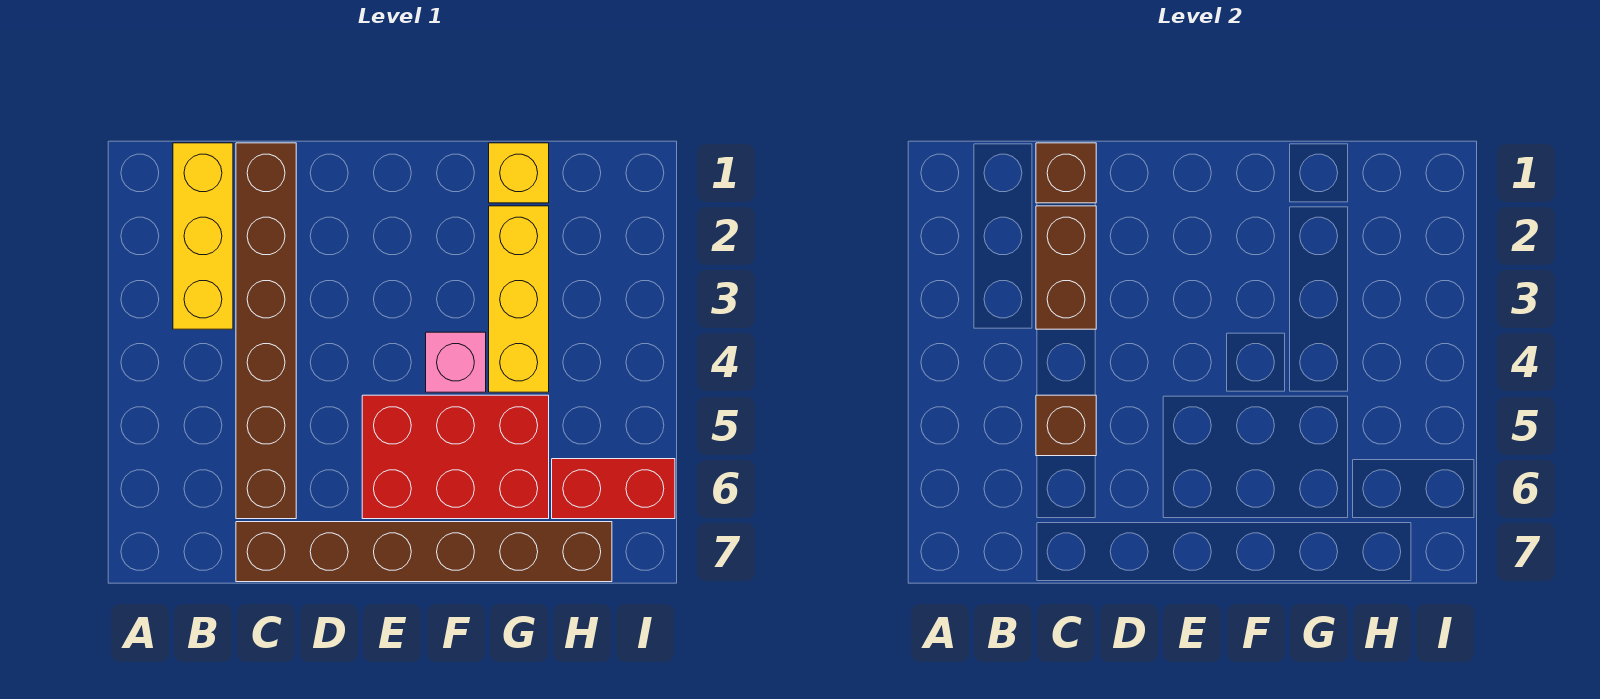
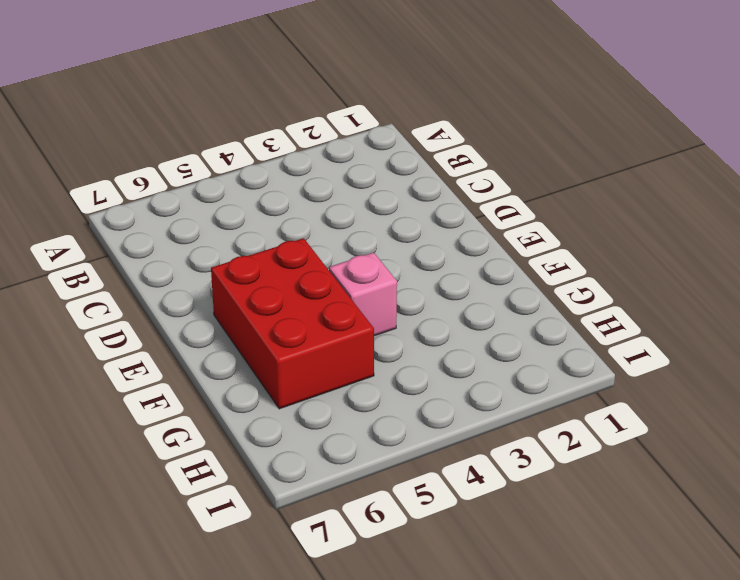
none -> yellow brick B1:B3 level 1
none -> brown brick C1:C6 level 1

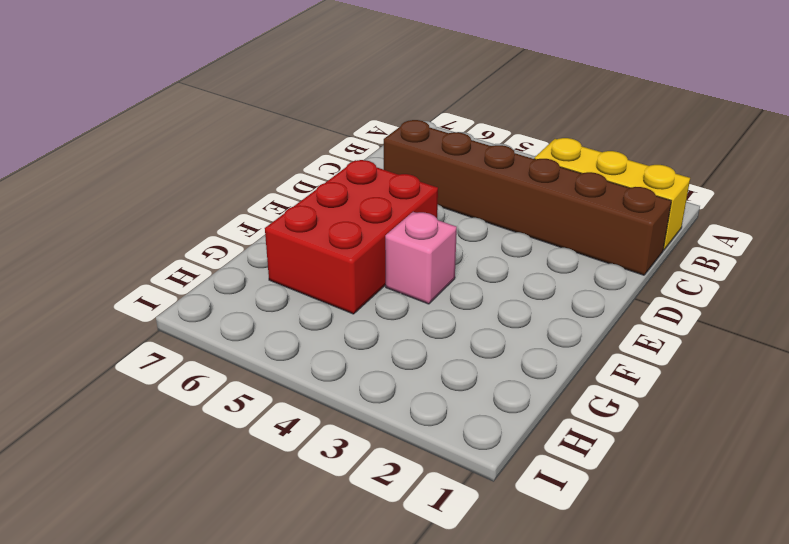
none -> brown brick C7:H7 level 1
none -> yellow brick G1 level 1

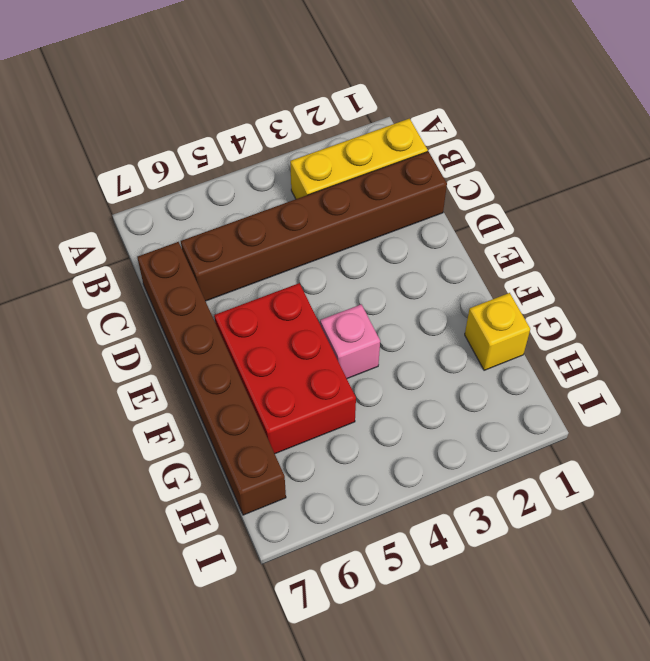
none -> yellow brick G2:G4 level 1
none -> red brick H6:I6 level 1

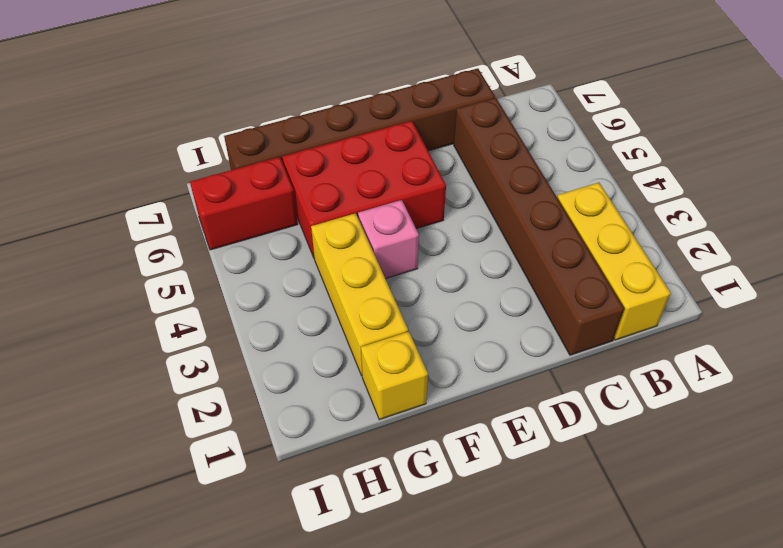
none -> brown brick C1 level 2
none -> brown brick C2:C3 level 2

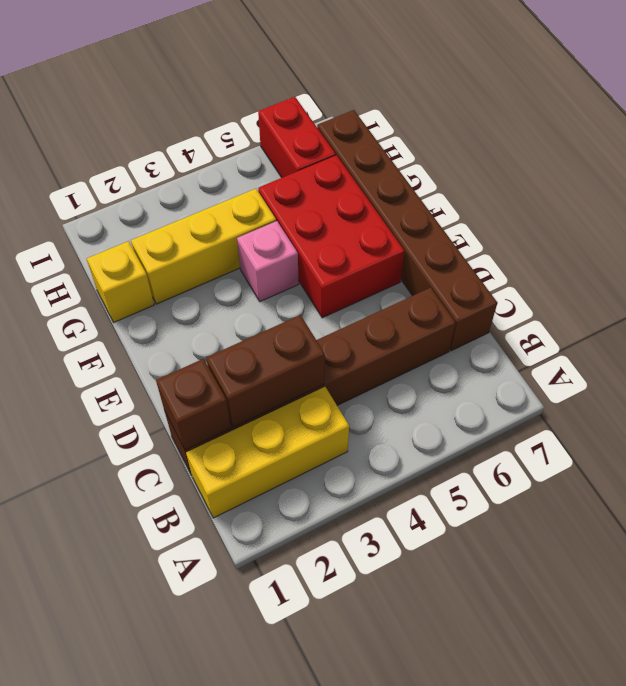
none -> brown brick C5 level 2

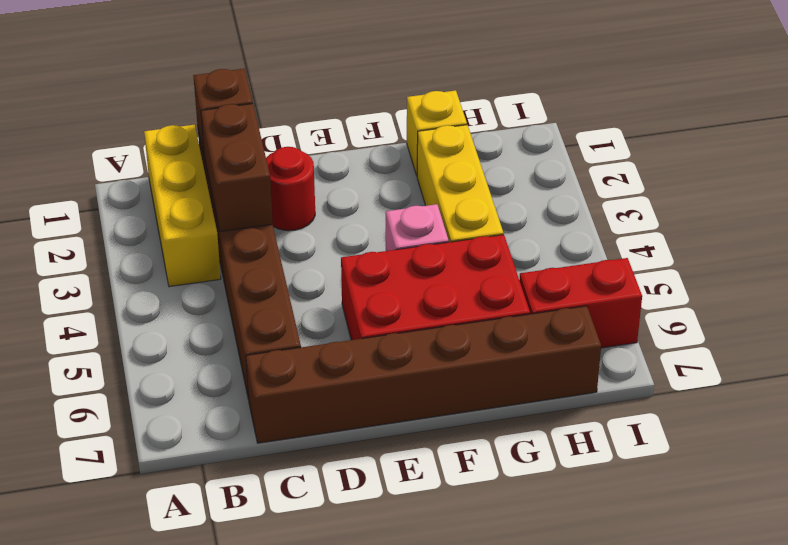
red round brick D2 level 1 -> none
none -> brown brick C5 level 2

